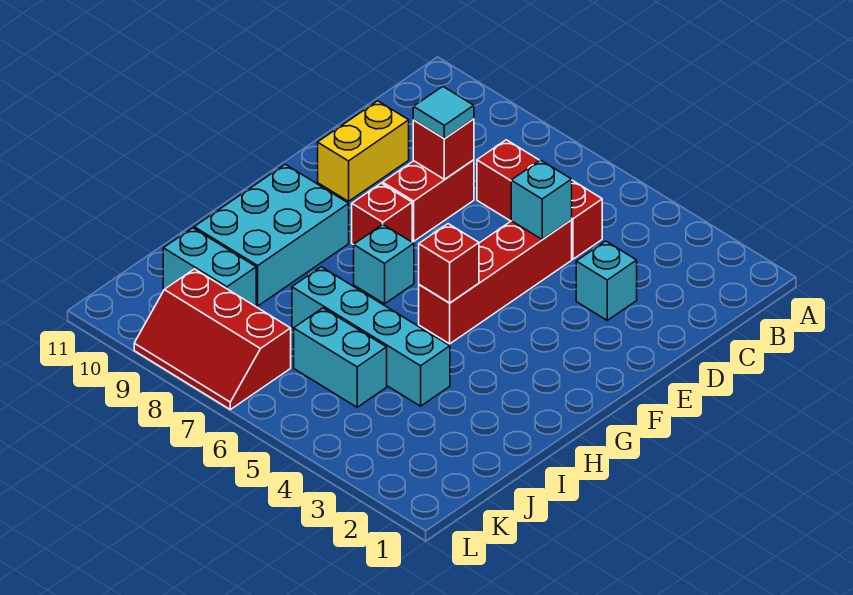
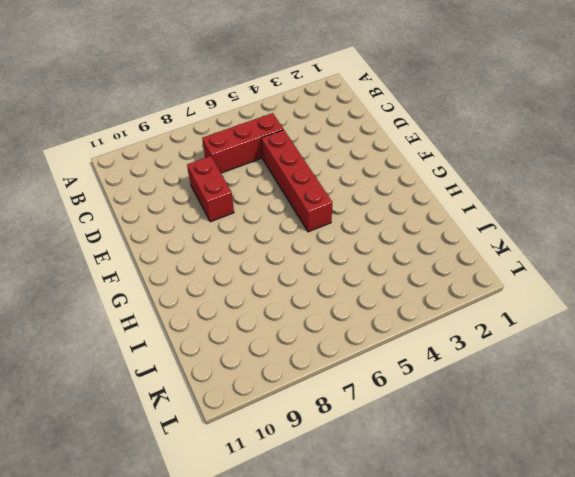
none -> cyan brick D3 level 1
none -> yellow brick D10:E10 level 1
none -> red brick F8 level 1

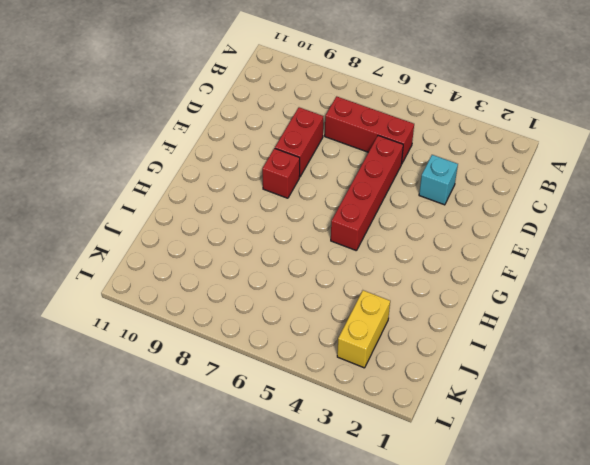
yellow brick J3:K3 level 1 -> yellow brick D10:E10 level 1
none -> cyan brick G7 level 1
none -> cyan brick G9:I10 level 1
none -> cyan brick I4:I7 level 1

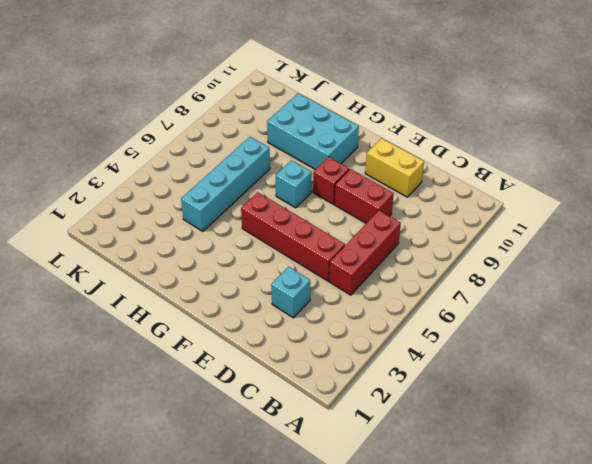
none -> cyan brick J5:J6 level 1
none -> cyan brick J9:J10 level 1
none -> red slope K7:L9 level 1 top K

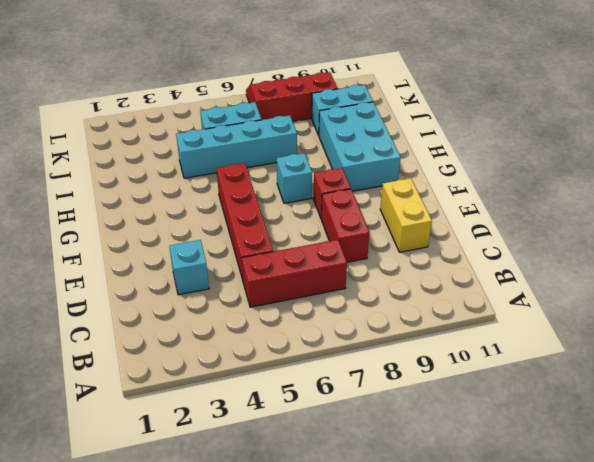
none -> cyan brick D5 level 2
none -> red brick D8 level 2
none -> red brick G5 level 2

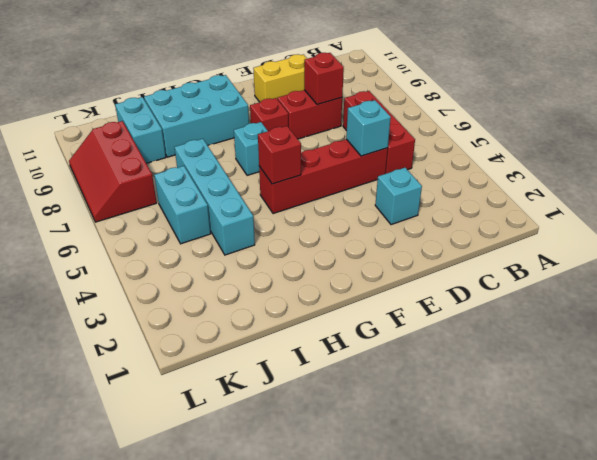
none -> cyan tile D8 level 3

